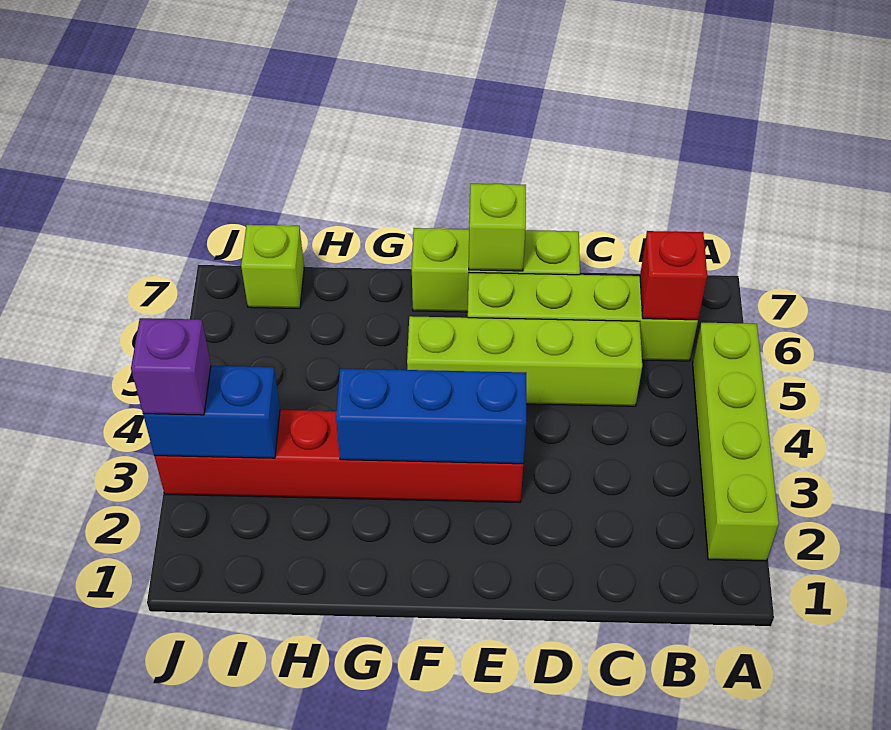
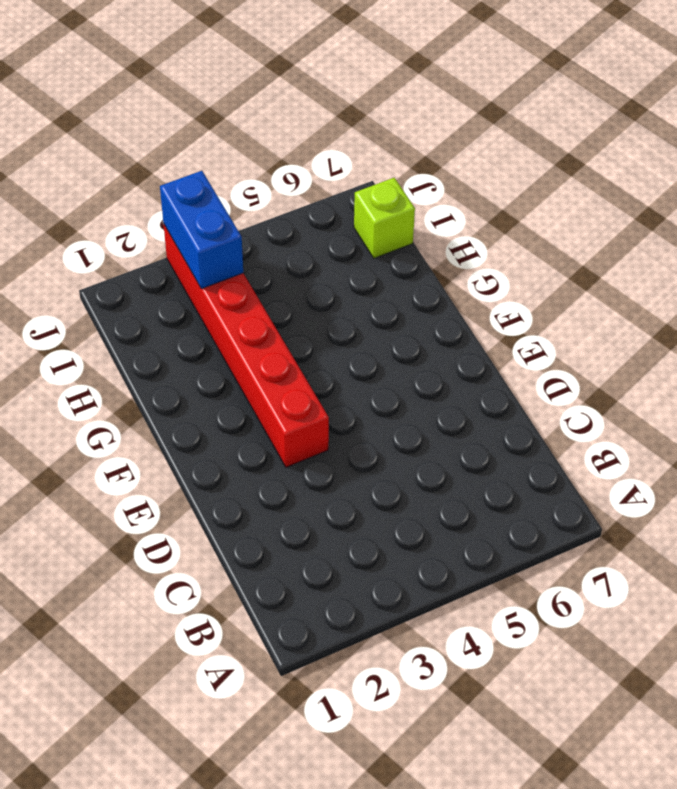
none -> lime brick A2:A5 level 1
none -> lime brick B6:E6 level 1

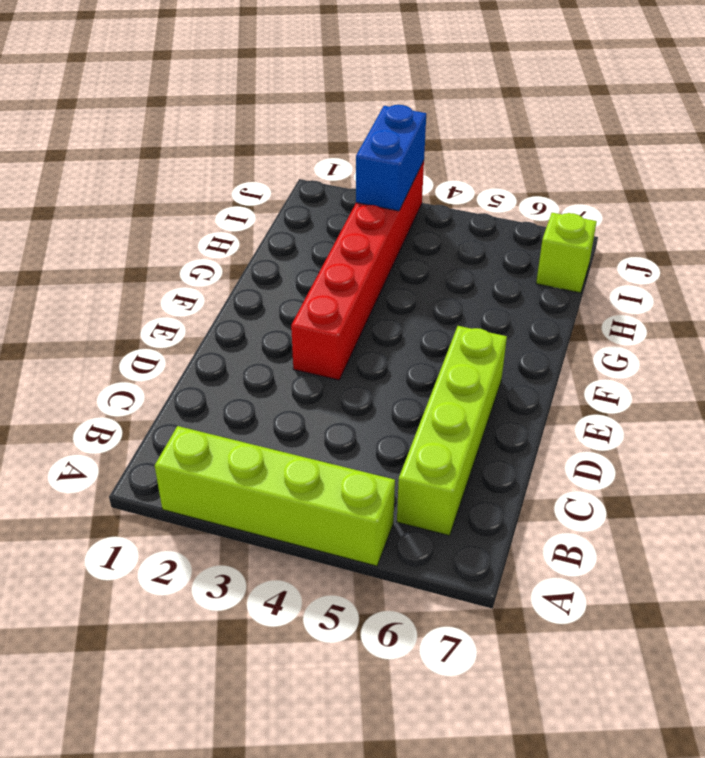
none -> lime brick C5:F5 level 1
none -> lime brick D7:F7 level 1

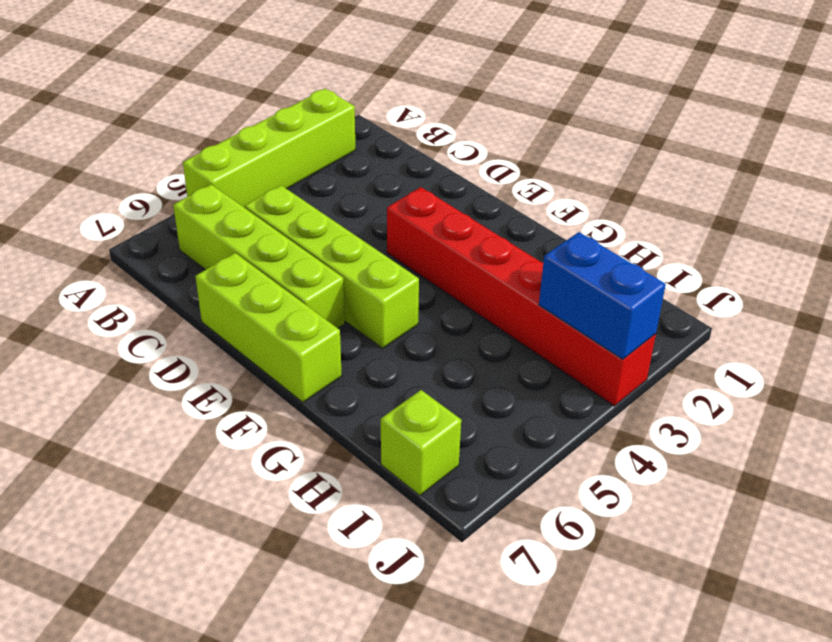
none -> red brick B6 level 2
none -> blue brick E3:G3 level 2

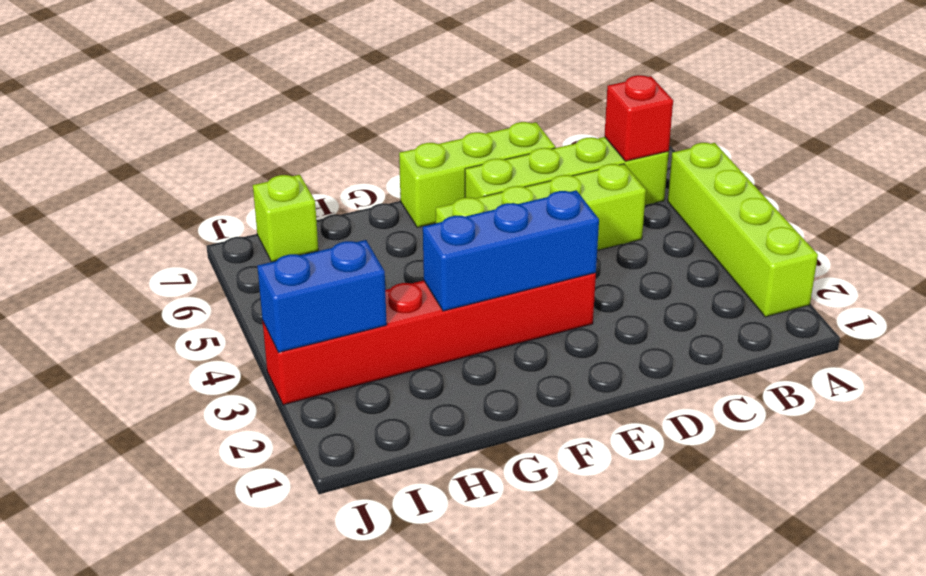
none -> lime brick E7 level 2
none -> purple brick J3 level 3

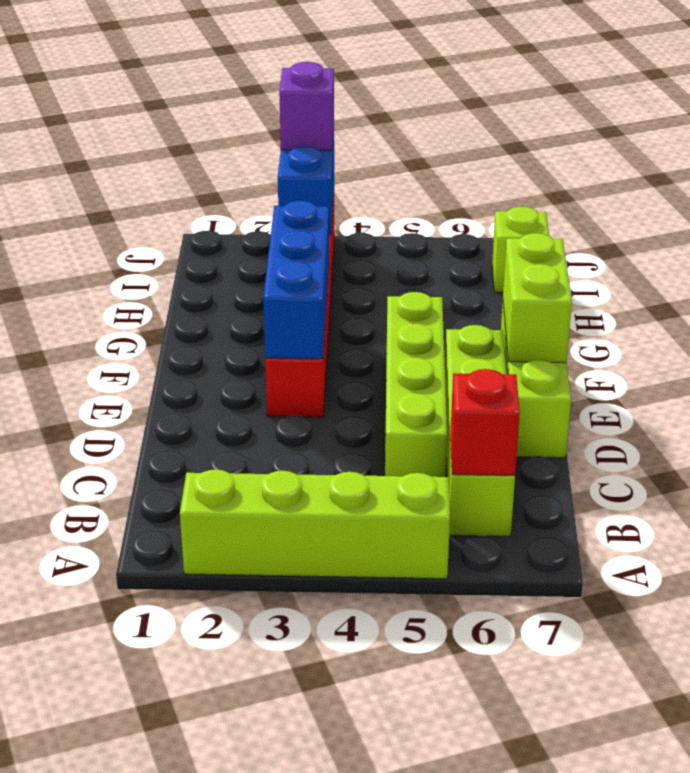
lime brick E7:F7 level 2 -> lime brick E7 level 2

